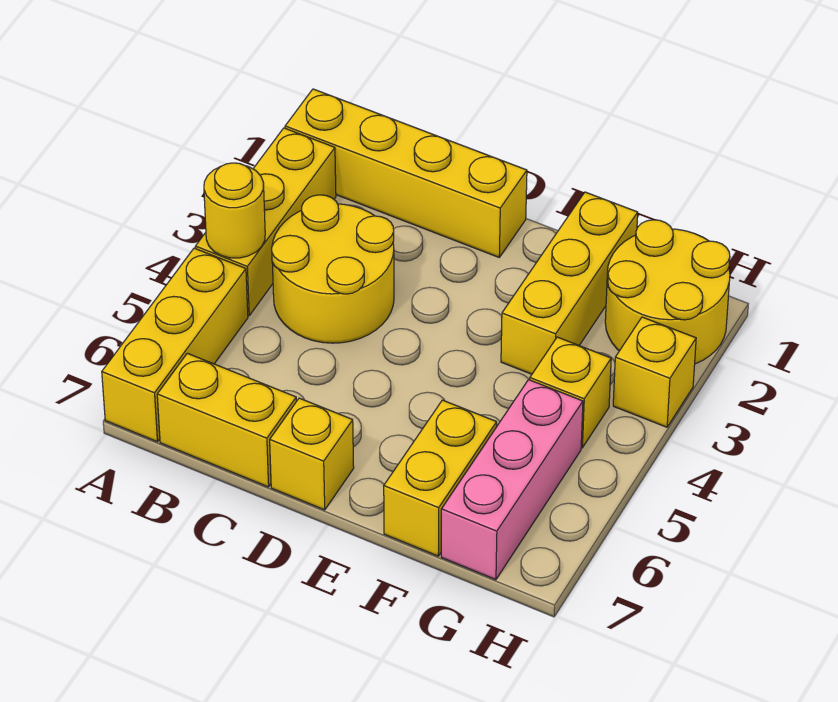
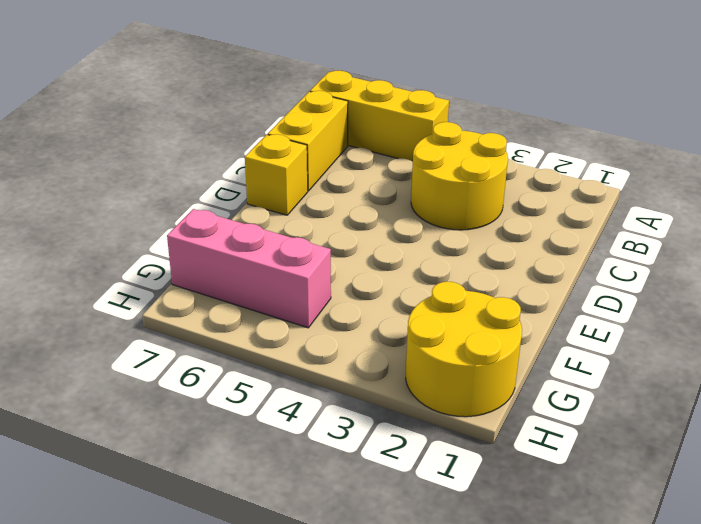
none -> yellow brick A1:D1 level 1
none -> yellow brick A2:A4 level 1
none -> yellow brick F1:F3 level 1

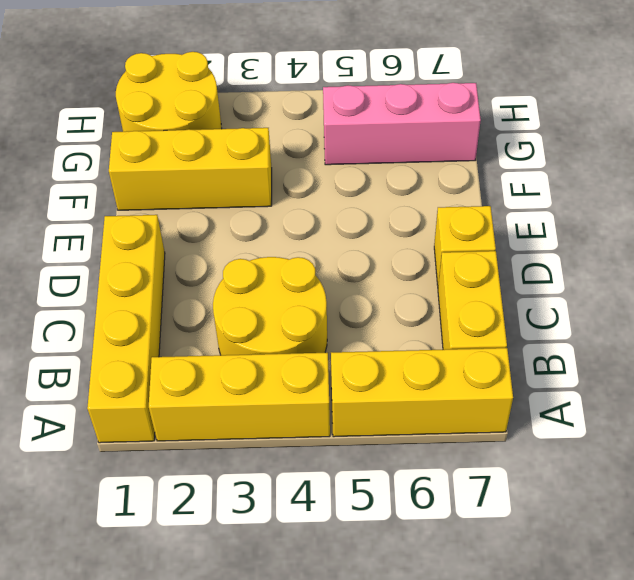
none -> yellow brick F6:F7 level 1
none -> yellow brick G4 level 1
none -> yellow brick H3 level 1

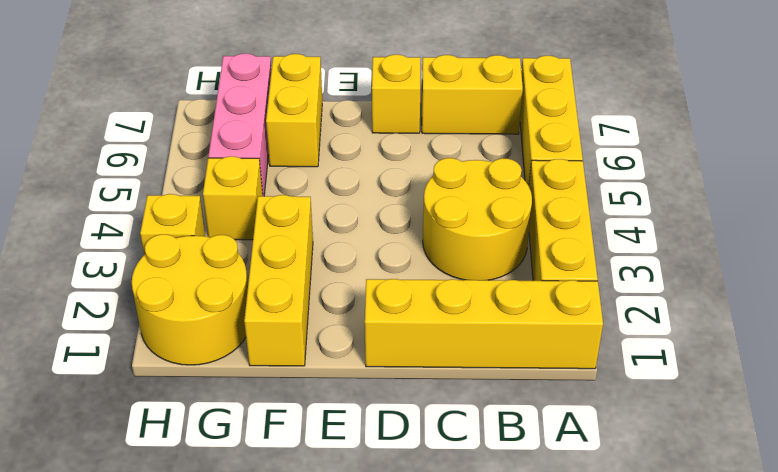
none -> yellow round brick A4 level 2

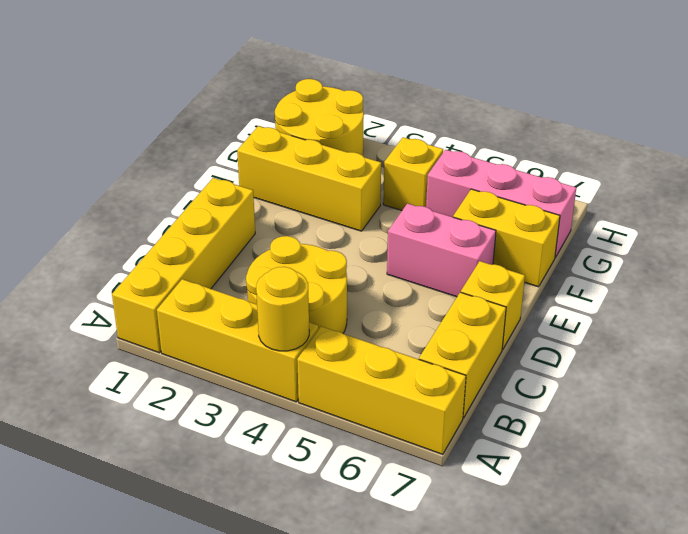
pink brick E5:E6 level 1 -> none
none -> yellow brick H3 level 1

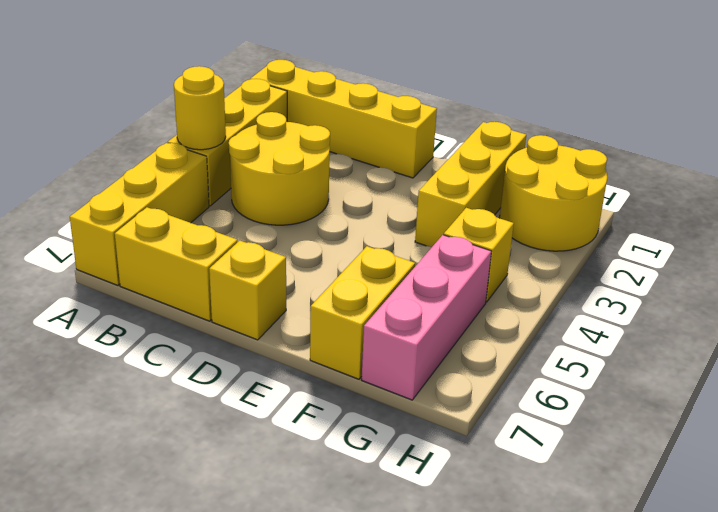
none -> yellow brick H3 level 1

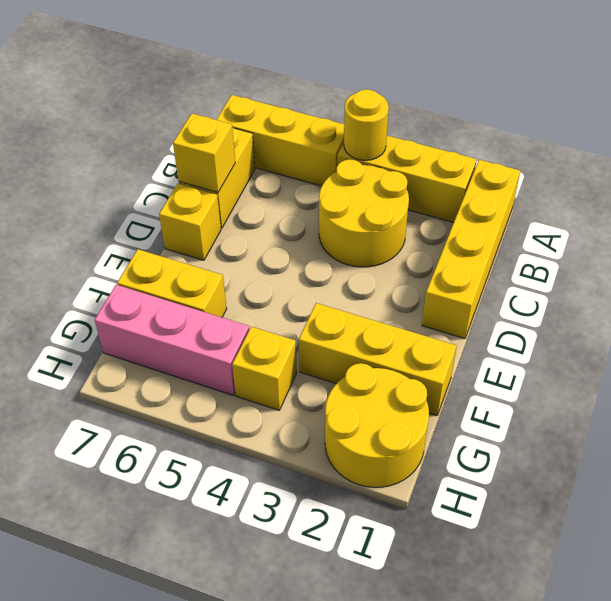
yellow brick C7 level 2 -> yellow brick H3 level 1

